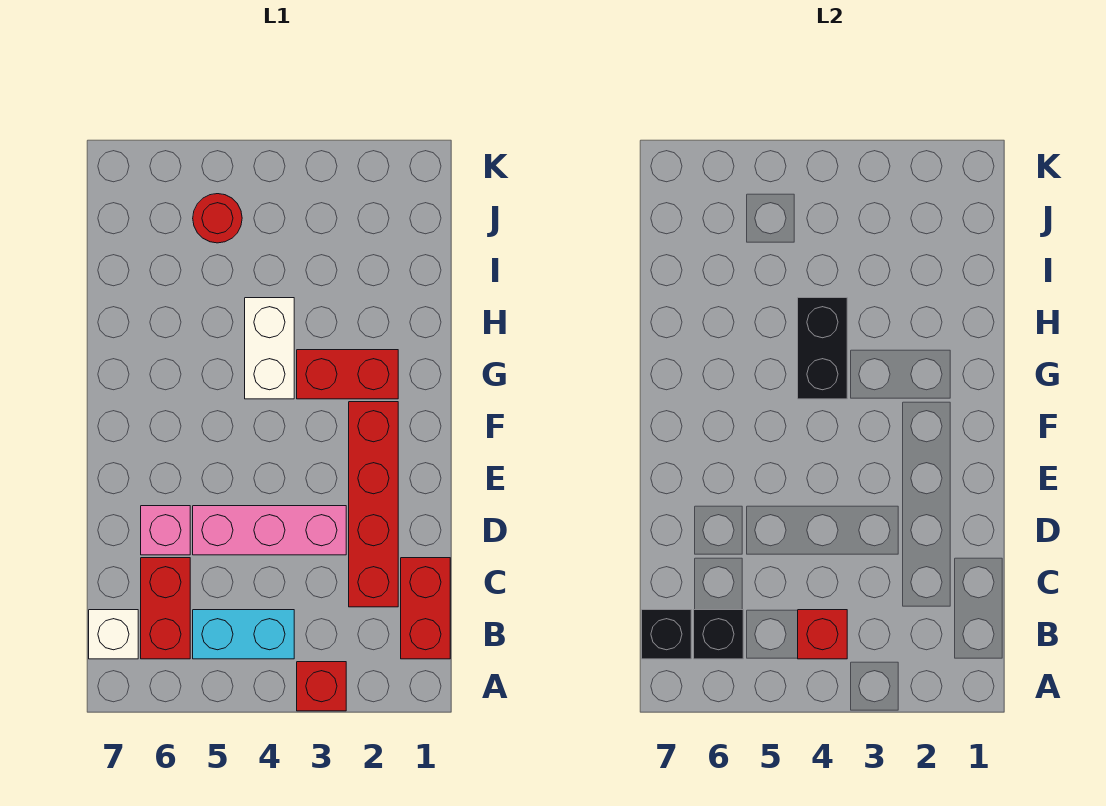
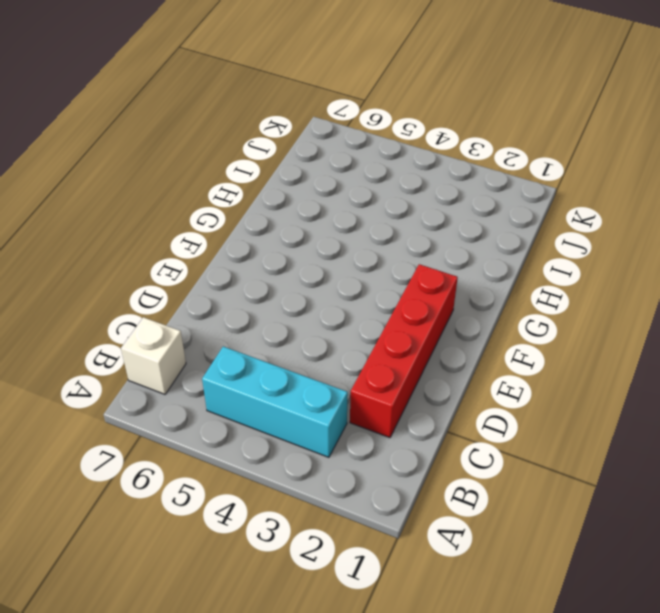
cyan brick B3:B5 level 1 -> cyan brick B4:B5 level 1
none -> red brick A3 level 1
none -> red brick B1:C1 level 1
none -> red brick B6:C6 level 1

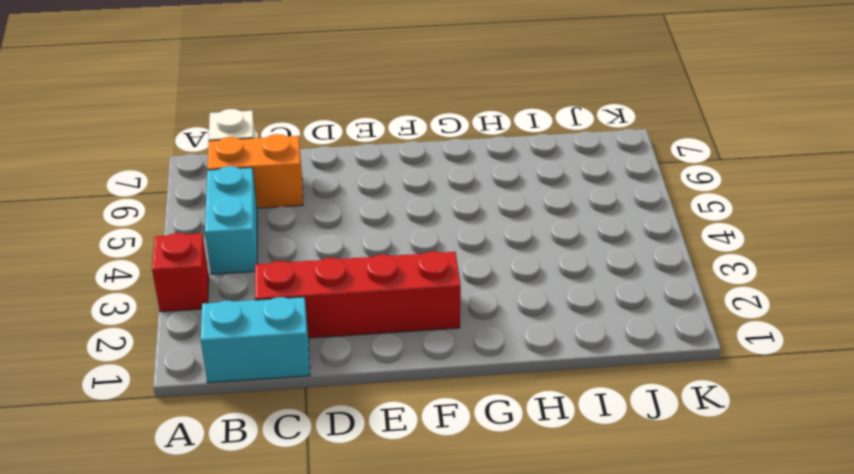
cyan brick B1:C1 level 1 -> red brick B1:C1 level 1
orange brick B6:C6 level 1 -> red brick B6:C6 level 1
none -> pink brick D3:D5 level 1
none -> pink brick D6 level 1
none -> red brick G2:G3 level 1

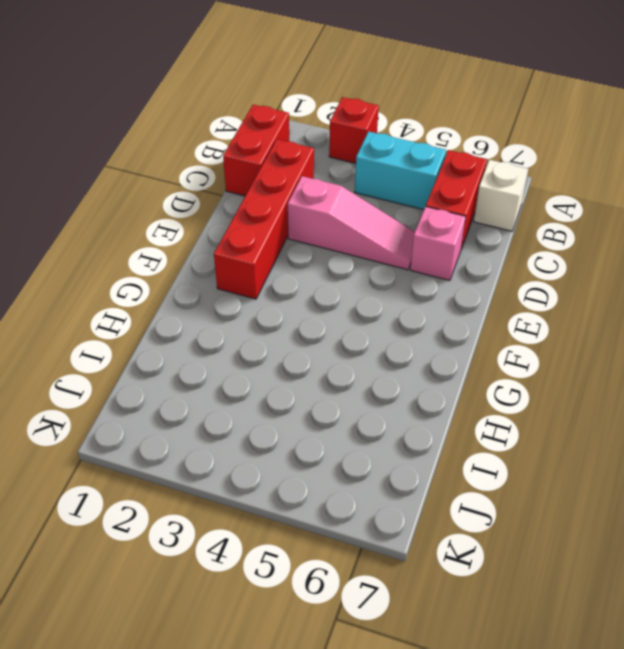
pink slope D3:D5 level 1 top 3 -> pink brick D3:D5 level 1
none -> red brick G2:G3 level 1
none -> white brick G4:H4 level 1
none -> red round brick J5 level 1

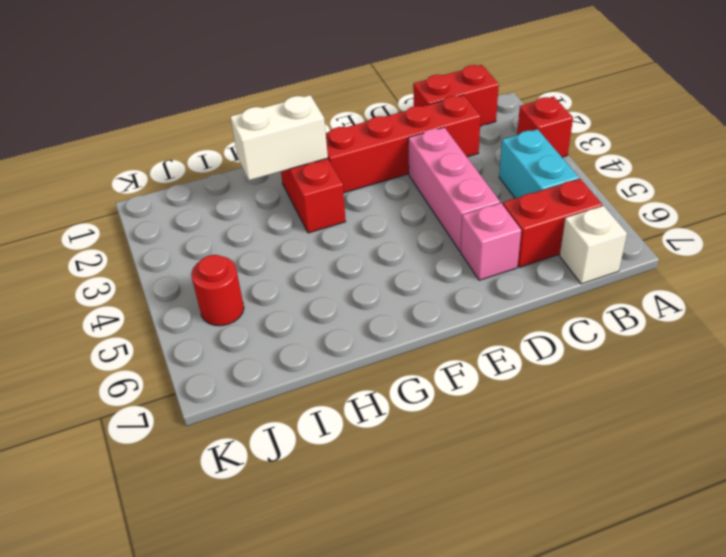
white brick G2:H2 level 2 -> white brick G4:H4 level 1
none -> red brick B4 level 2
none -> black brick B6 level 2
none -> black brick B7 level 2

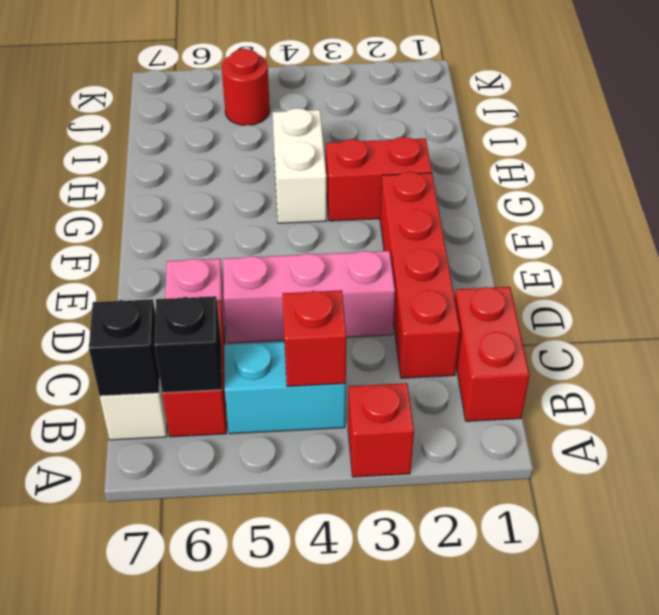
none -> black brick G4:H4 level 2

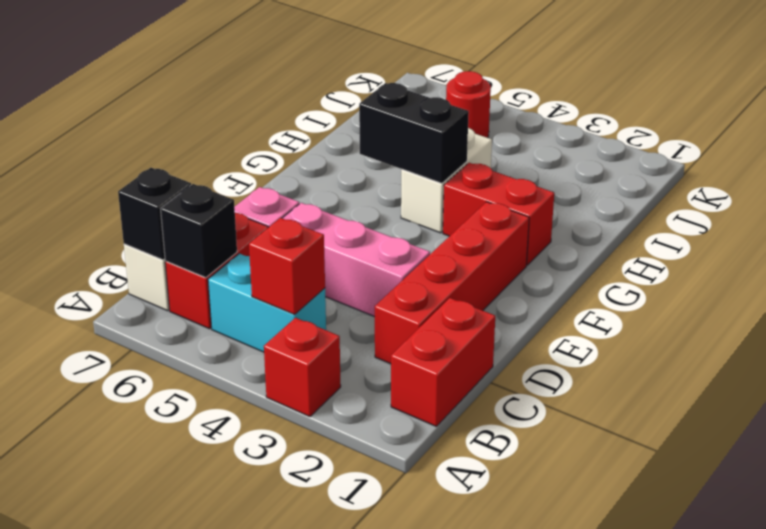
black brick G4:G5 level 2 -> black brick G4:H4 level 2

